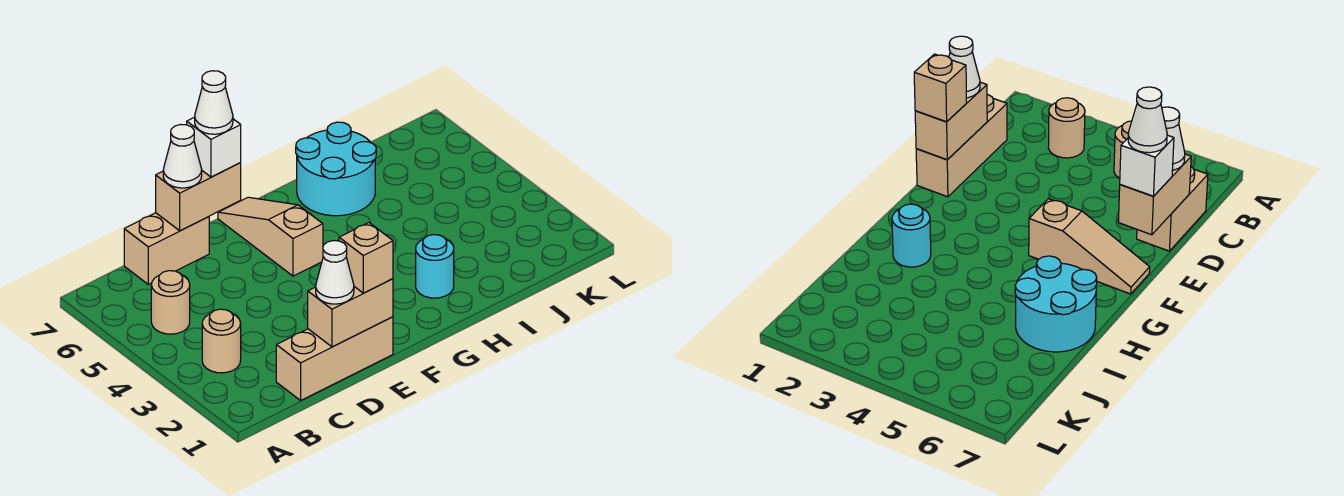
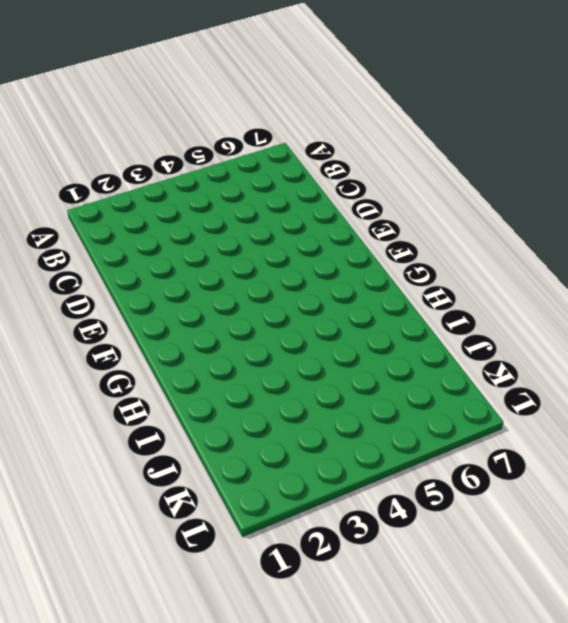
none -> tan round brick B3 level 1
none -> tan round brick B5 level 1
none -> tan brick C1:E1 level 1

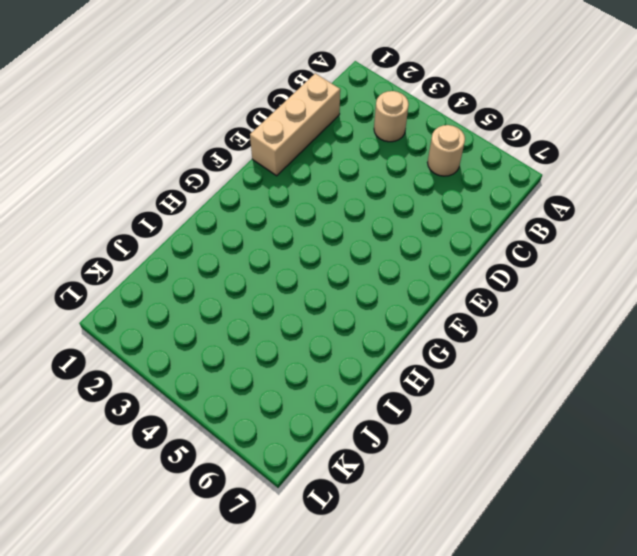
none -> tan brick C7:D7 level 1
none -> tan slope F5:F7 level 1 top 5
none -> cyan round brick H2 level 1

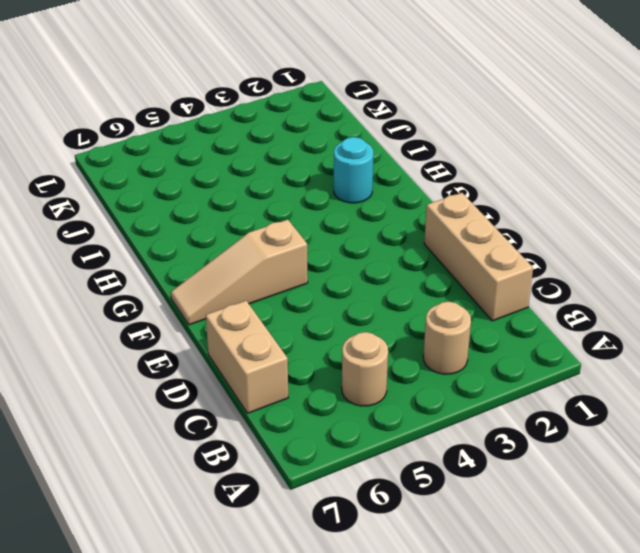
none -> cyan round brick H6:I7 level 1
none -> tan brick D1:E1 level 2
none -> tan brick D7:E7 level 2

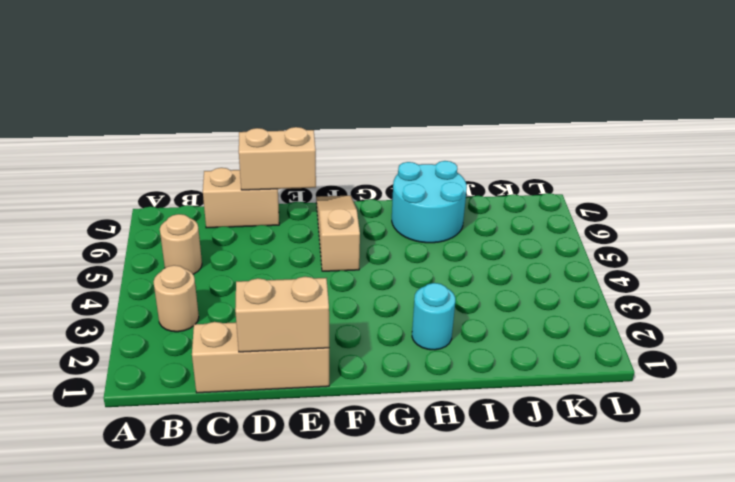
none -> white cone D1 level 3
none -> white cone D7 level 3
none -> tan brick E1 level 3

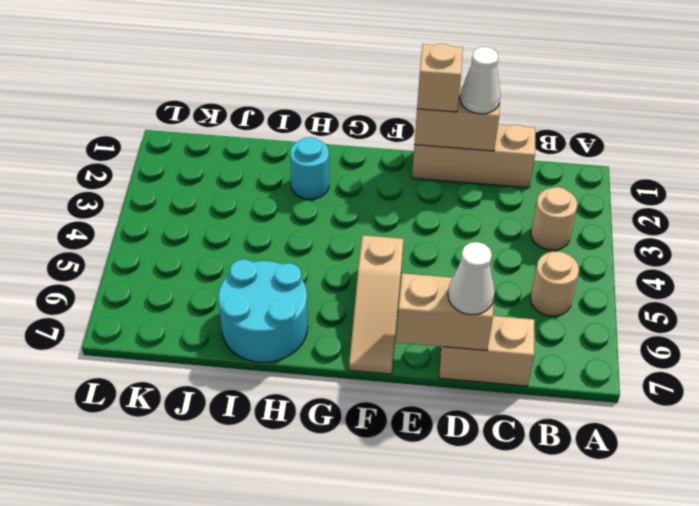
none -> white brick E7 level 3
none -> white cone E7 level 4

